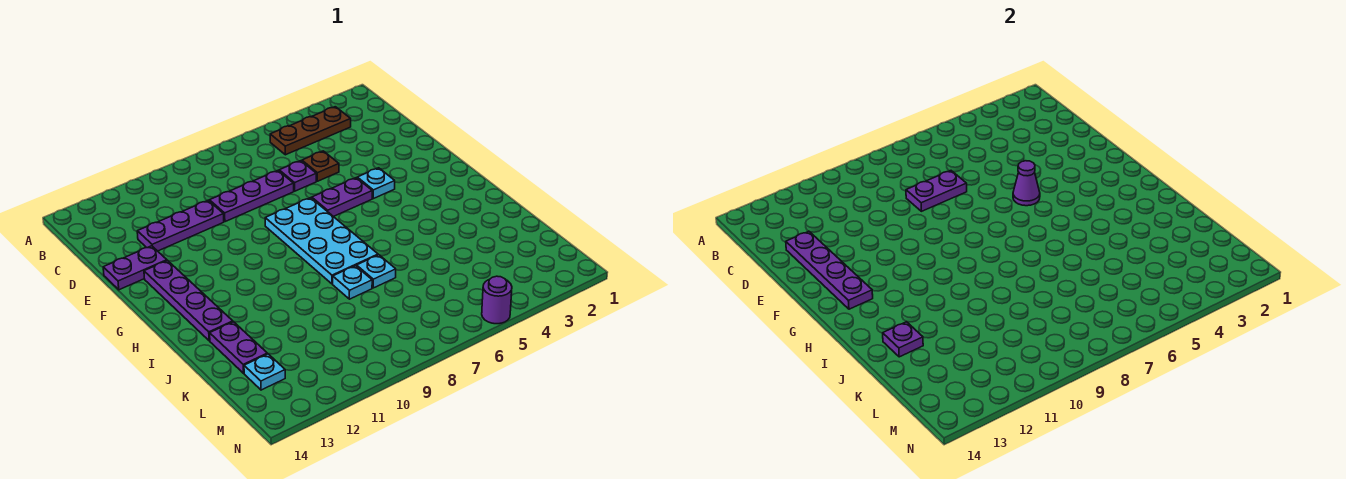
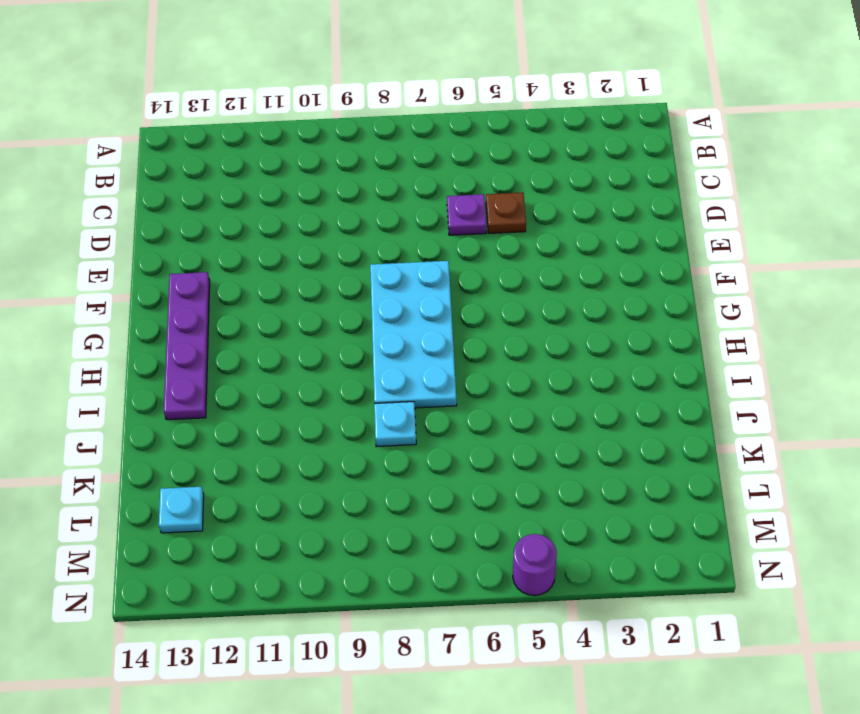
none -> brown plate B3:B5 level 1
none -> purple plate D7:D9 level 1
none -> purple plate D10:D12 level 1

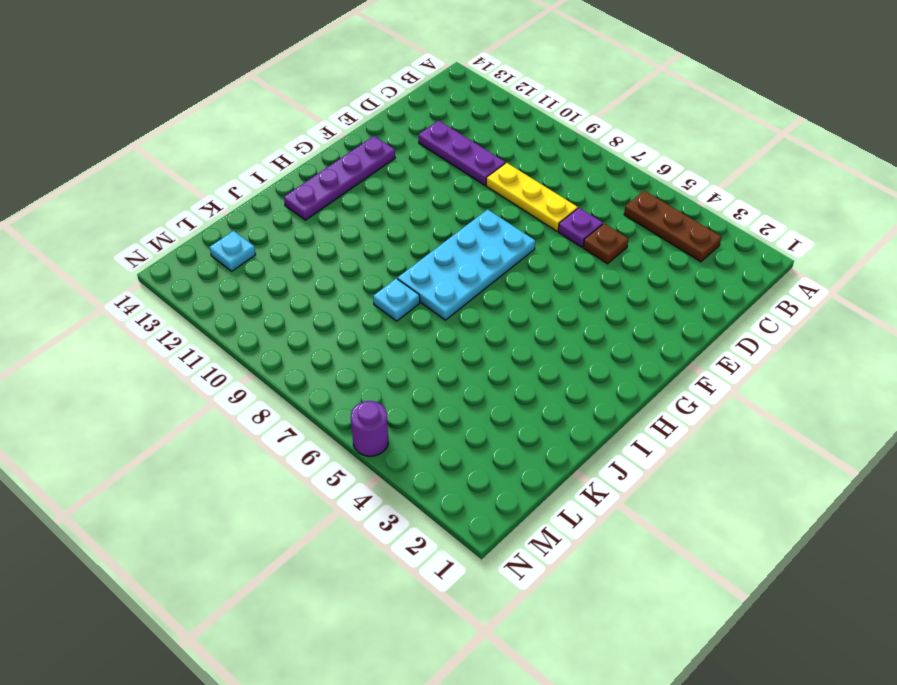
yellow plate D7:D9 level 1 -> purple plate D7:D9 level 1
none -> purple plate E13:E14 level 1
none -> cyan plate F4 level 1
none -> purple plate F5:F6 level 1

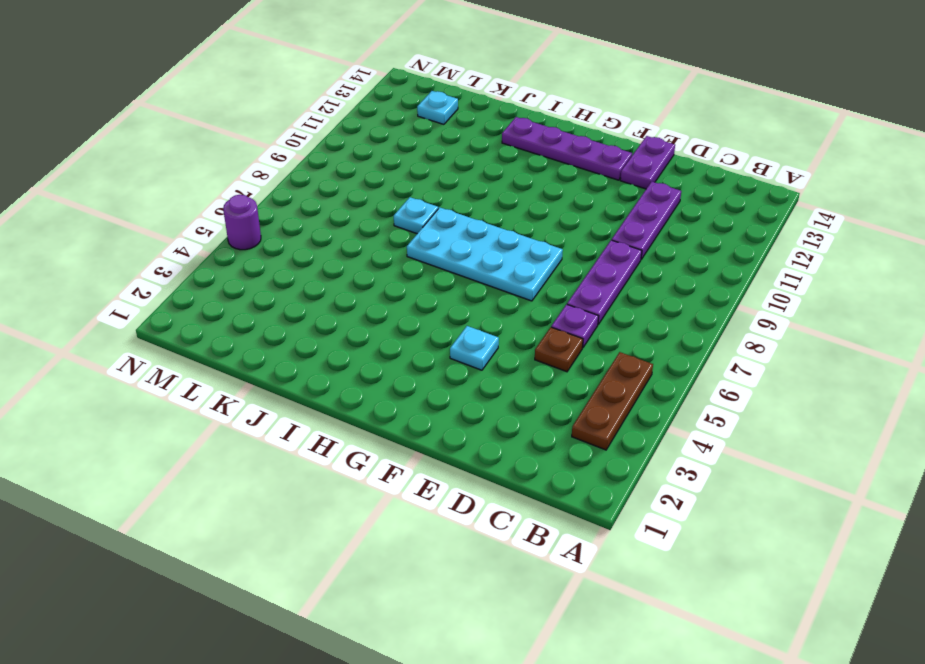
none -> purple plate F5:F6 level 1
none -> cyan plate J7 level 1
none -> purple plate J13:K13 level 1

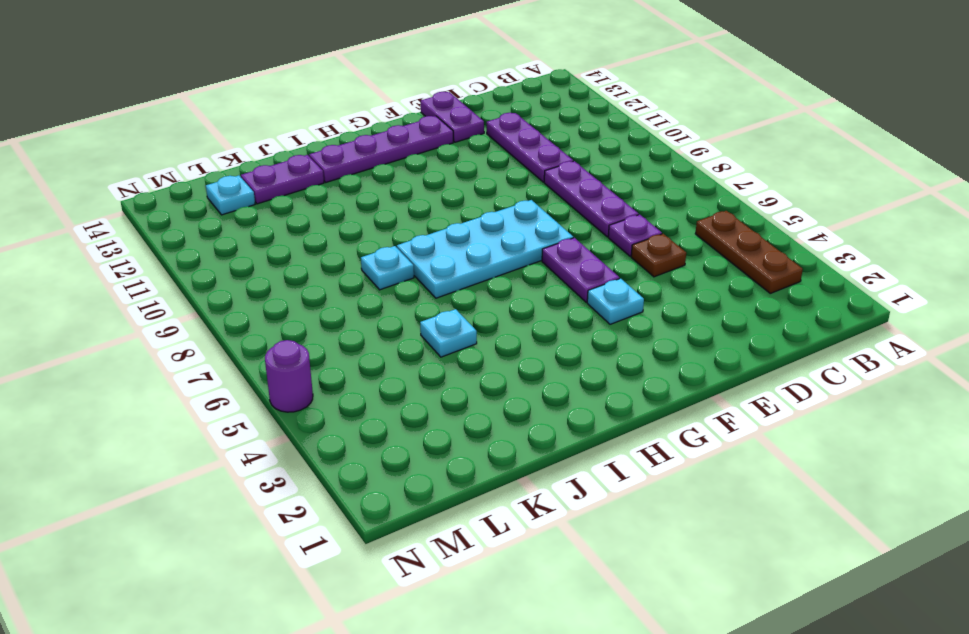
cyan plate J5 level 1 -> cyan plate J7 level 1
none -> purple plate D7:D8 level 2
none -> purple plate D13:G13 level 2
none -> purple cone F5 level 2

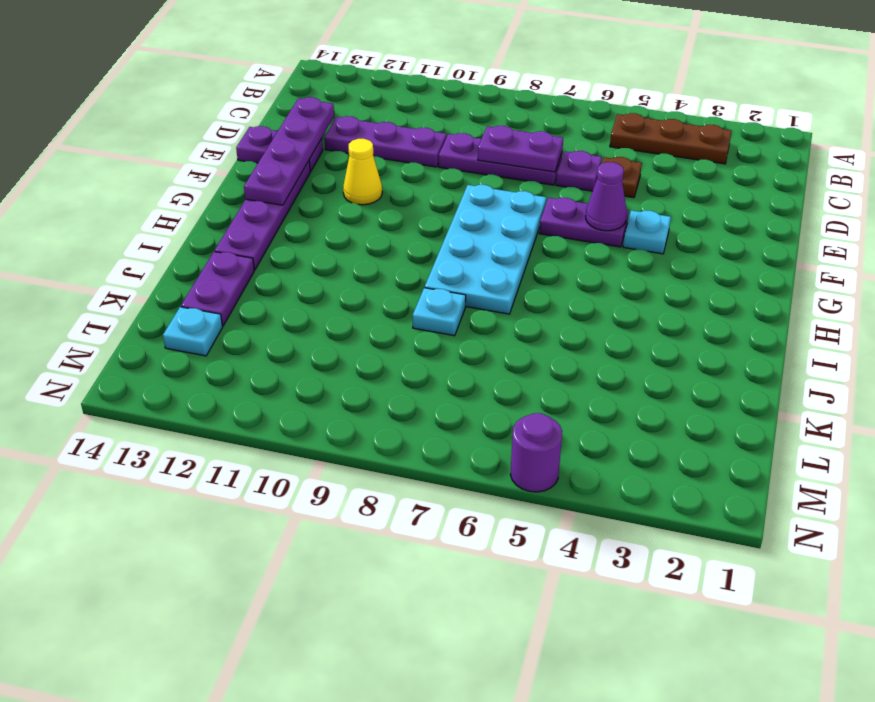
yellow cone F11 level 1 -> none
none -> cyan plate J7 level 1
none -> purple plate J13 level 2

